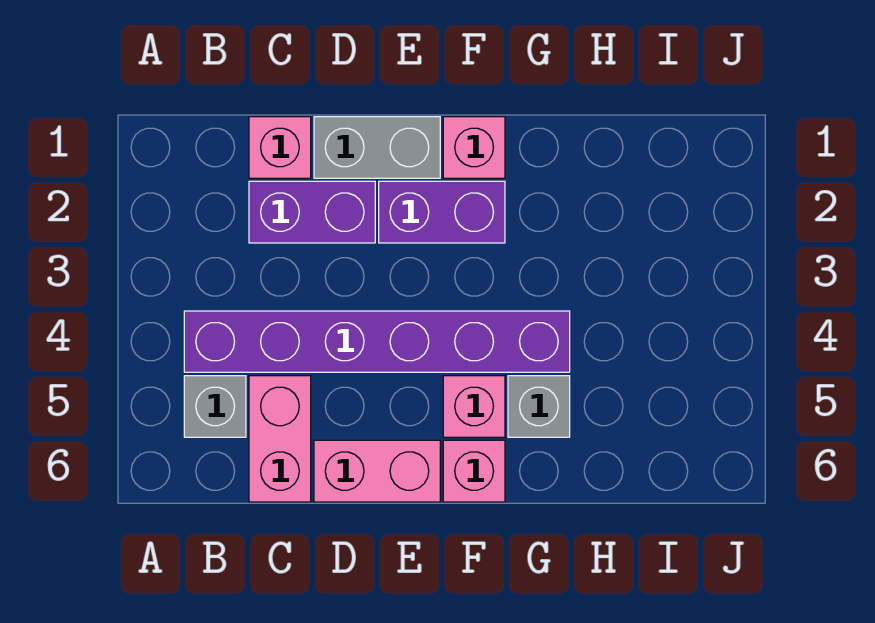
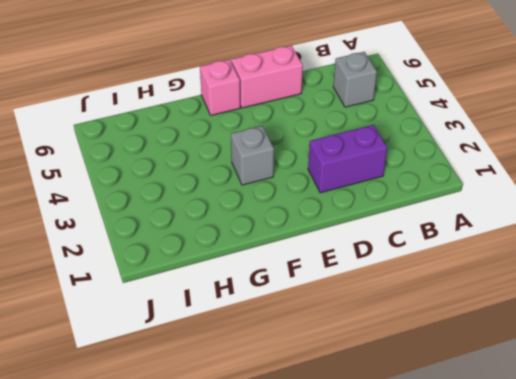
grey brick F3 level 1 -> grey brick G5 level 1
none -> purple brick B4:G4 level 1
none -> pink brick C1 level 1
none -> pink brick C5:C6 level 1

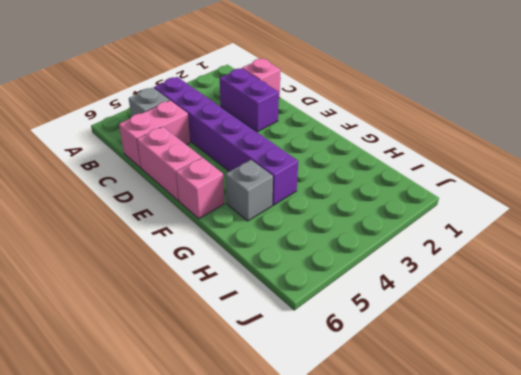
none -> grey brick D1:E1 level 1
none -> purple brick E2:F2 level 1
none -> pink brick F1 level 1

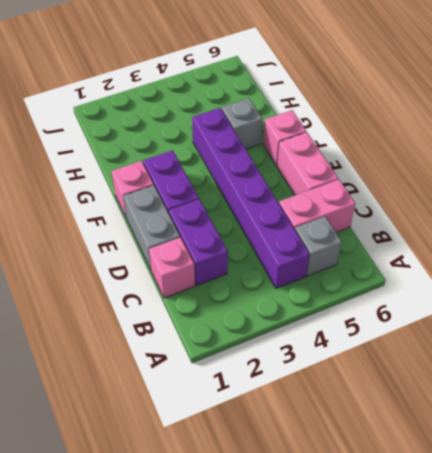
none -> pink brick F5 level 1

